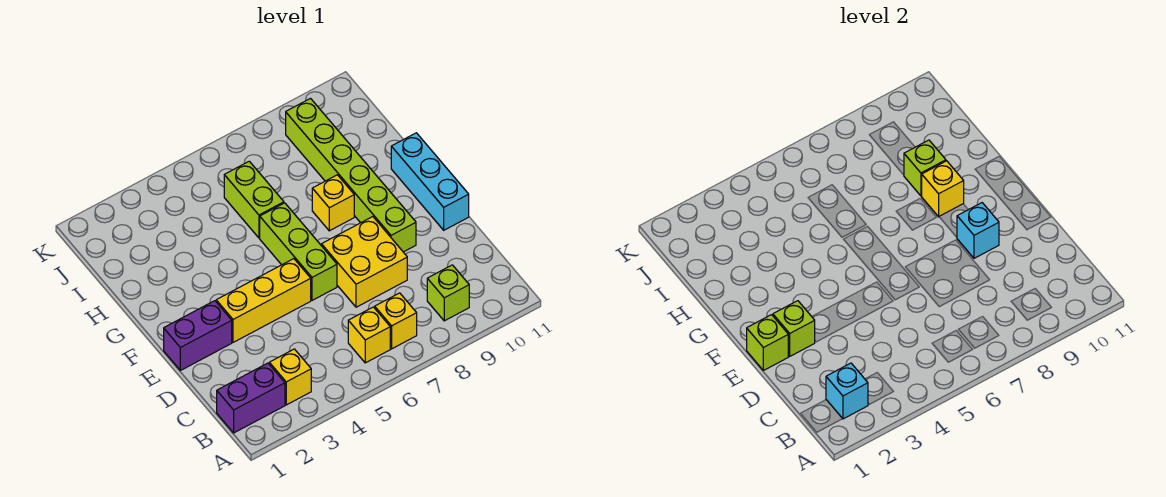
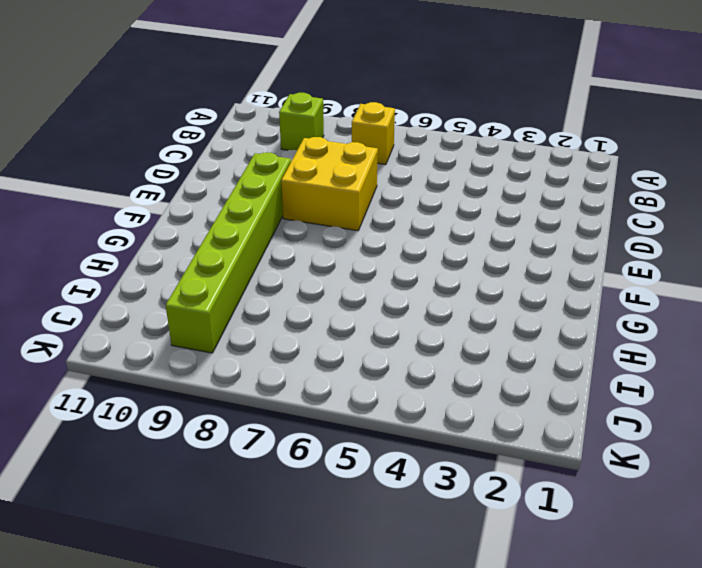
none -> purple brick B1:B2 level 1
none -> yellow brick B3 level 1
none -> yellow brick B6 level 1

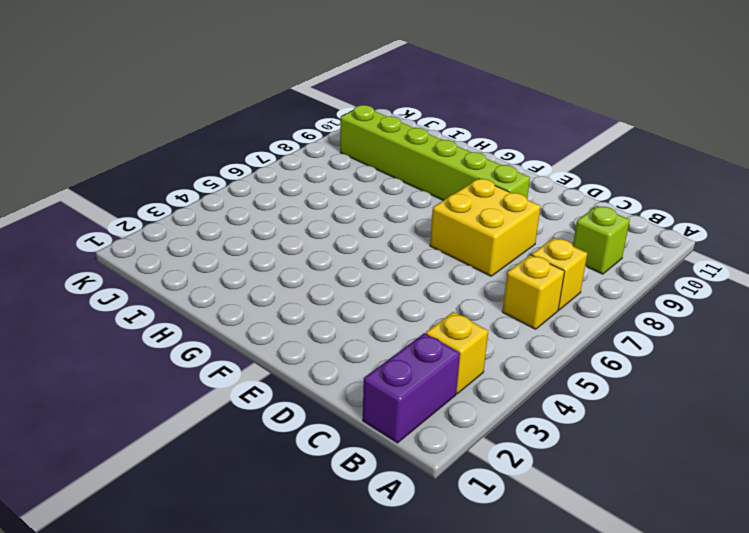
none -> purple brick E1:E2 level 1
none -> yellow brick E3:E5 level 1
none -> lime brick E6:G6 level 1

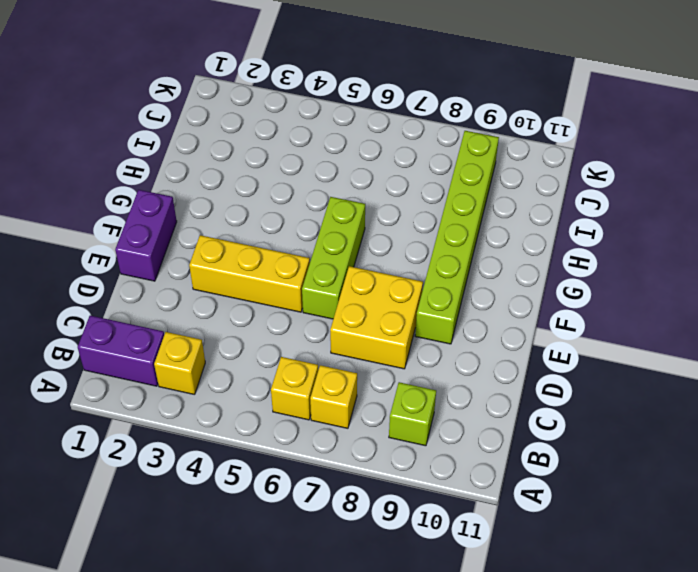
purple brick E1:F1 level 1 -> purple brick E1:E2 level 1
none -> cyan brick E11:G11 level 1
none -> yellow brick G8 level 1
none -> lime brick H6:I6 level 1

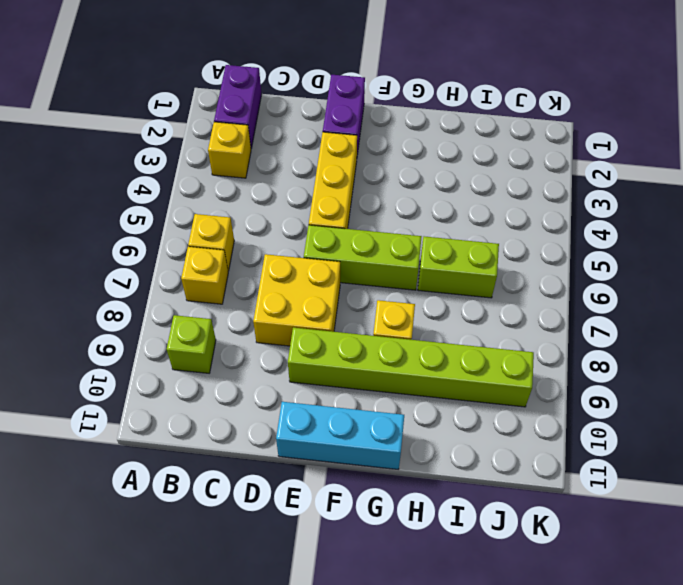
none -> cyan brick B2 level 2
none -> lime brick E1 level 2
none -> lime brick E2 level 2

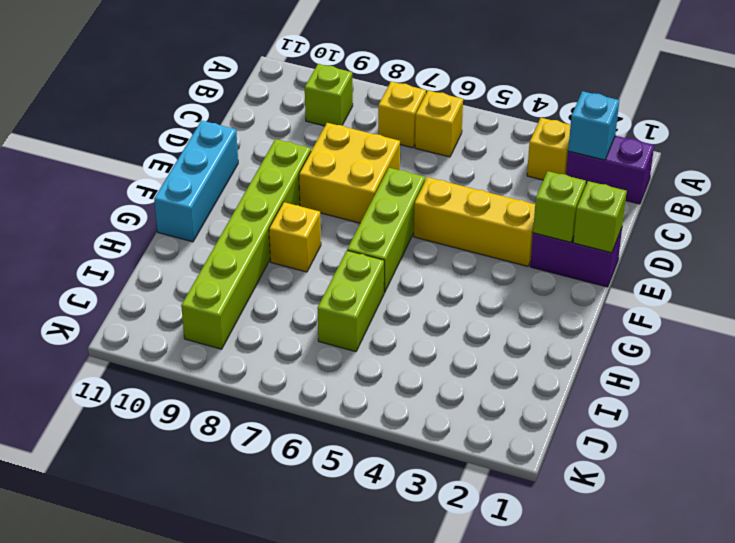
none -> cyan brick E9 level 2
none -> yellow brick G9 level 2
none -> lime brick H9 level 2

